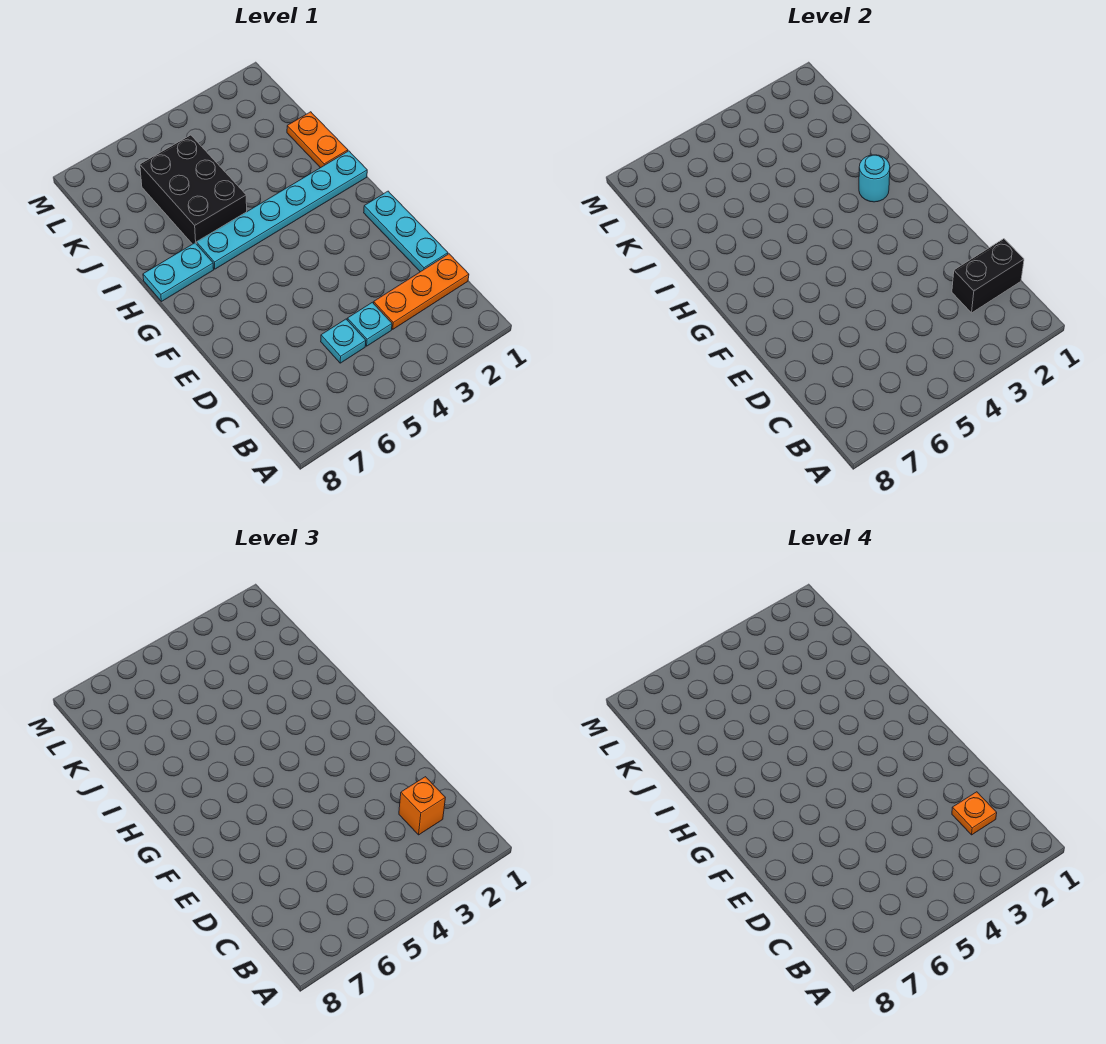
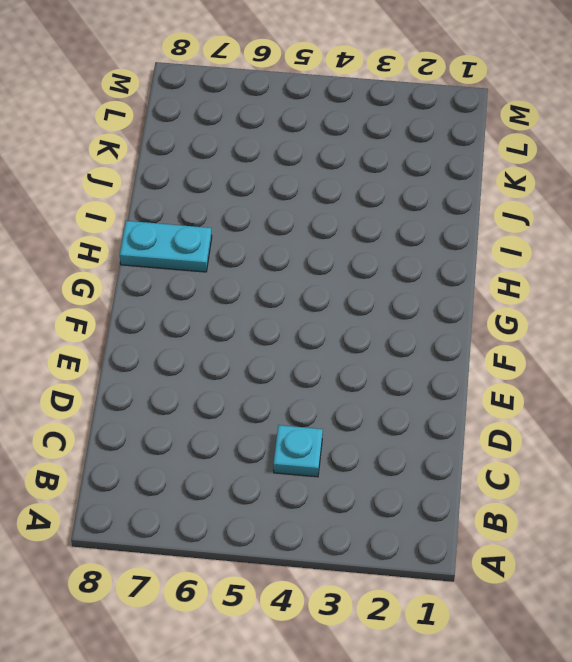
none -> orange plate C1:C3 level 1
none -> cyan plate C5 level 1
none -> cyan plate D1:F1 level 1

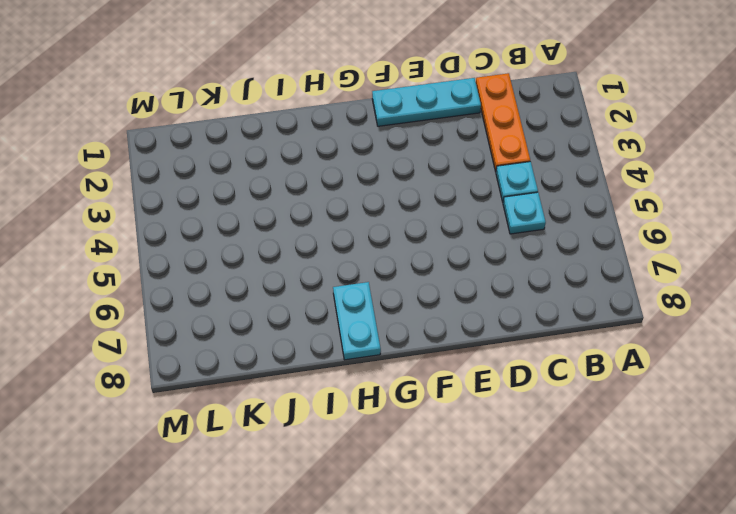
none -> cyan plate H1:H6 level 1
none -> orange plate I1:J1 level 1
none -> black brick I5:K6 level 1

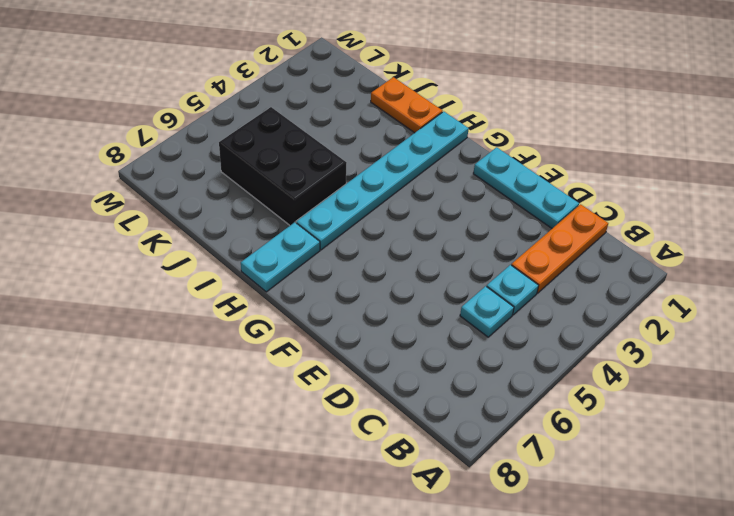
none -> black brick C1:C2 level 2
none -> cyan round brick H2 level 2
none -> orange brick C2 level 3

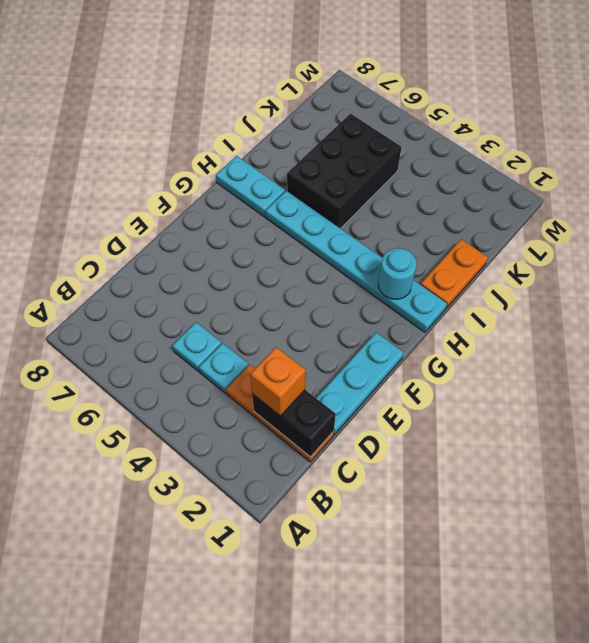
none -> orange plate C2 level 4

